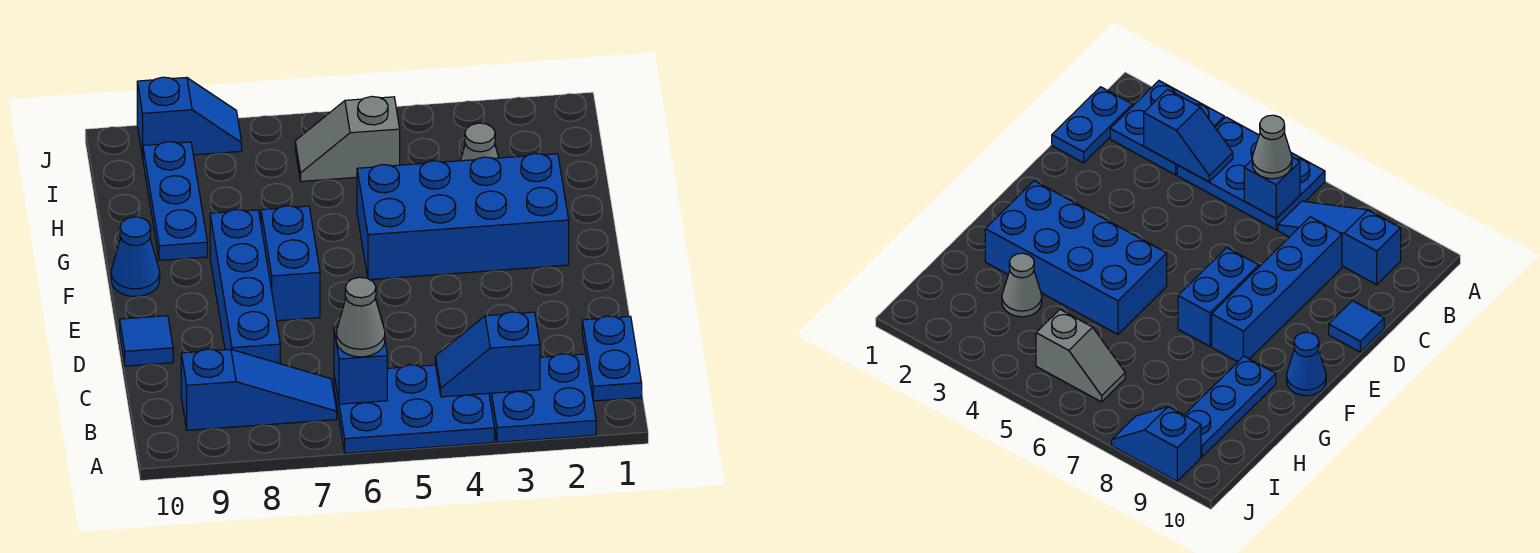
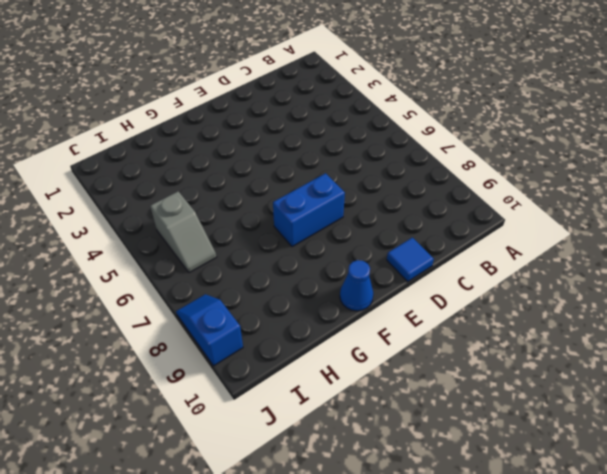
none -> blue plate A2:B3 level 1
none -> blue plate A4:B6 level 1
none -> blue plate B1:C1 level 1

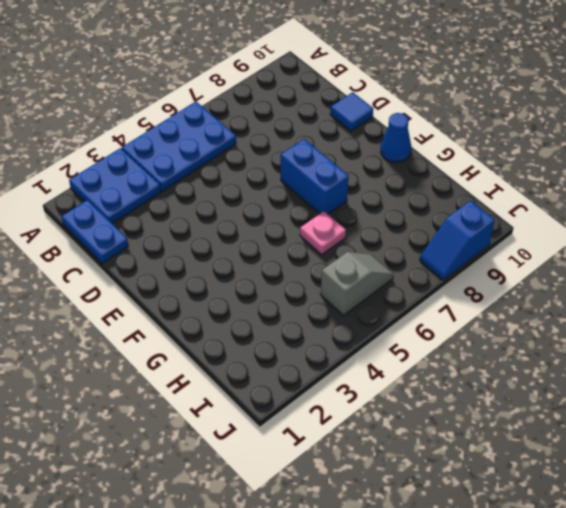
pink plate G6 level 1 -> none
none -> blue slope B7:B9 level 1 top 9
none -> blue brick C8:F8 level 1
none -> blue brick F2:G5 level 1

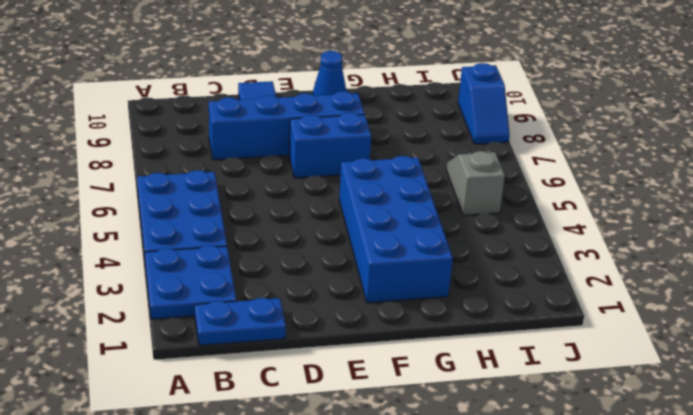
none -> blue slope B7:B9 level 1 top 9
none -> blue plate G9:I9 level 1
none -> grey cone H3 level 1

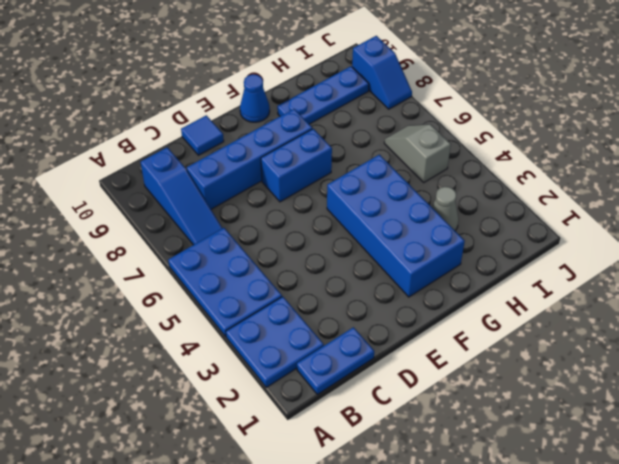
none -> blue slope B3:B4 level 2 top 3
none -> blue brick B6 level 2
none -> grey cone B6 level 3

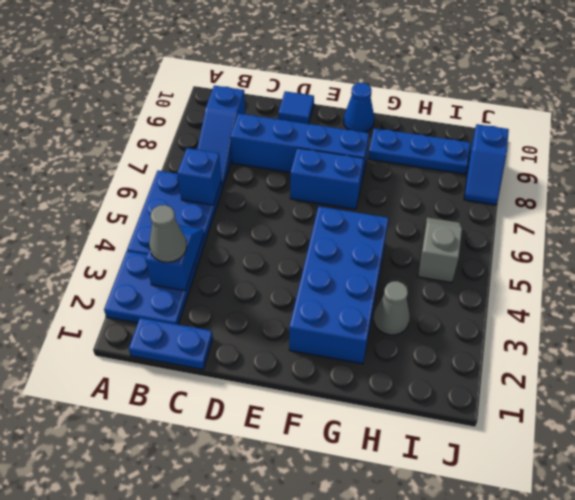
grey cone B3 level 3 -> grey cone B6 level 3

